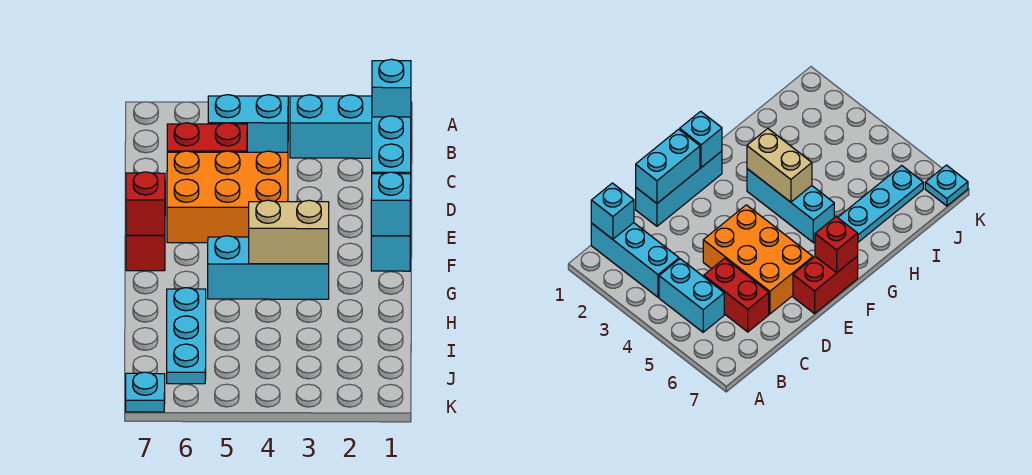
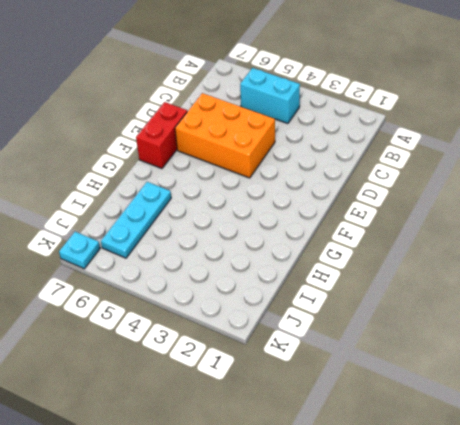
none -> cyan brick B1:B3 level 1
none -> red brick C5:C6 level 1
none -> cyan brick D1:F1 level 1

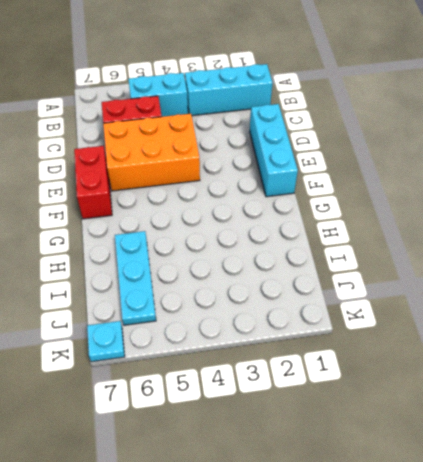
none -> cyan brick G3:G5 level 1
none -> cyan brick B1 level 2
none -> cyan brick D1:E1 level 2

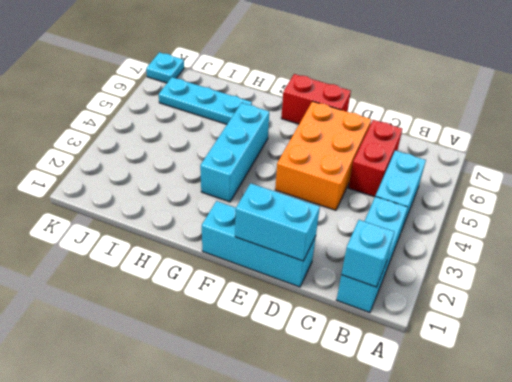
none -> cyan brick F1 level 2
none -> red brick F7 level 2
none -> tan brick G3:G4 level 2

